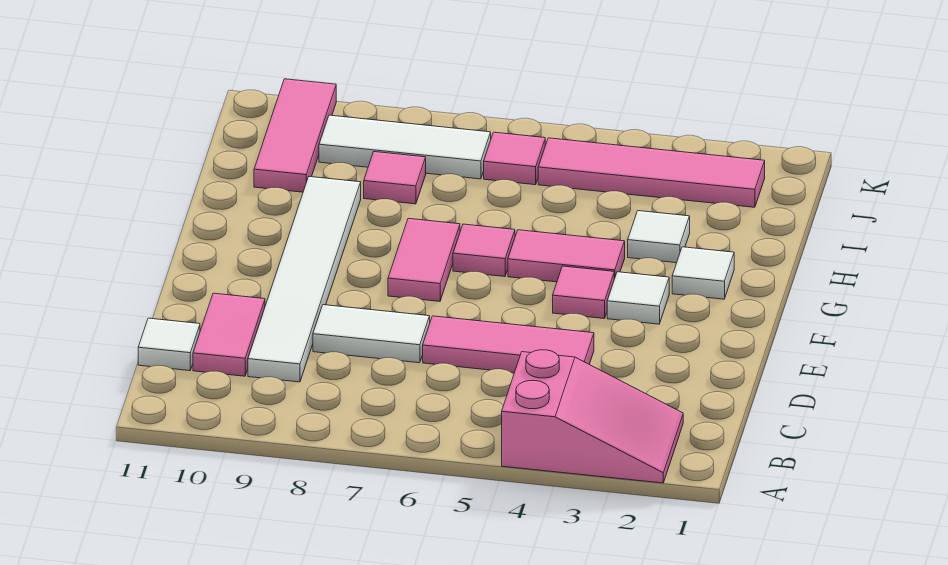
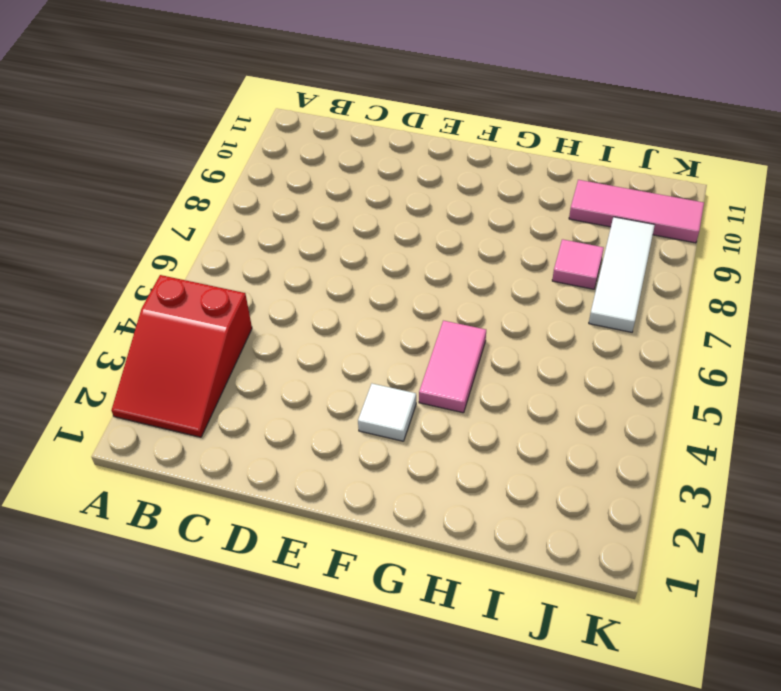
red slope A2:B4 level 1 top 4 -> pink slope A2:B4 level 1 top 4
none -> white tile C9:H9 level 1
none -> pink tile C10:D10 level 1
none -> white tile C11 level 1

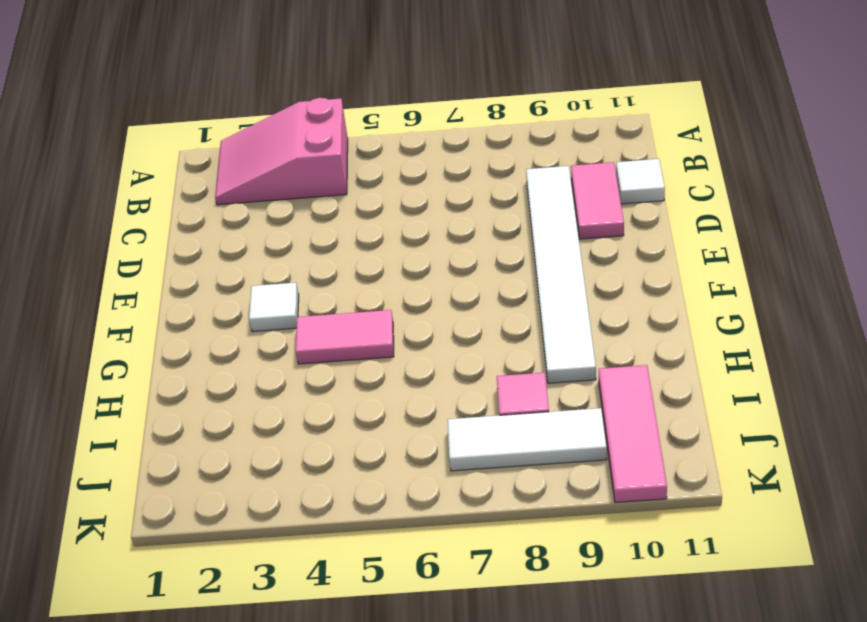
none -> pink tile D4:D6 level 1
none -> white tile D7:D8 level 1
none -> pink tile F4 level 1

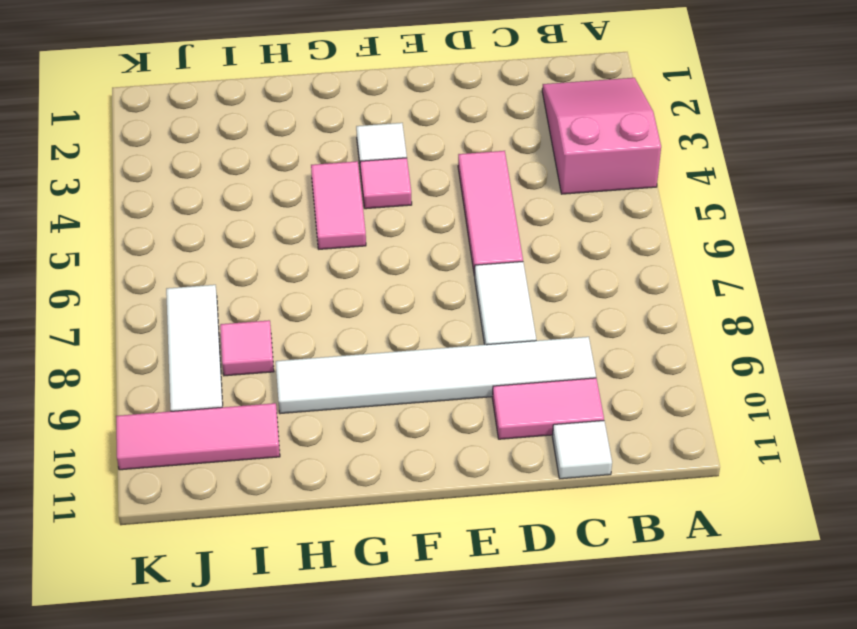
none -> pink tile F7:G7 level 1
none -> white tile G2 level 1
none -> pink tile G6 level 1

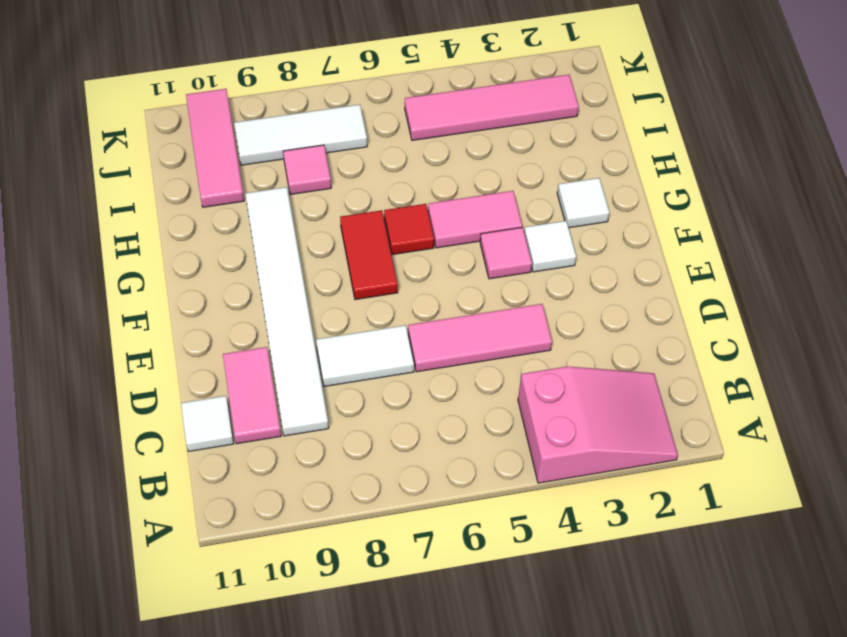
red tile F7:G7 level 1 -> pink tile F7:G7 level 1
red tile G6 level 1 -> pink tile G6 level 1
none -> white tile H3 level 1
none -> pink tile J6 level 1

